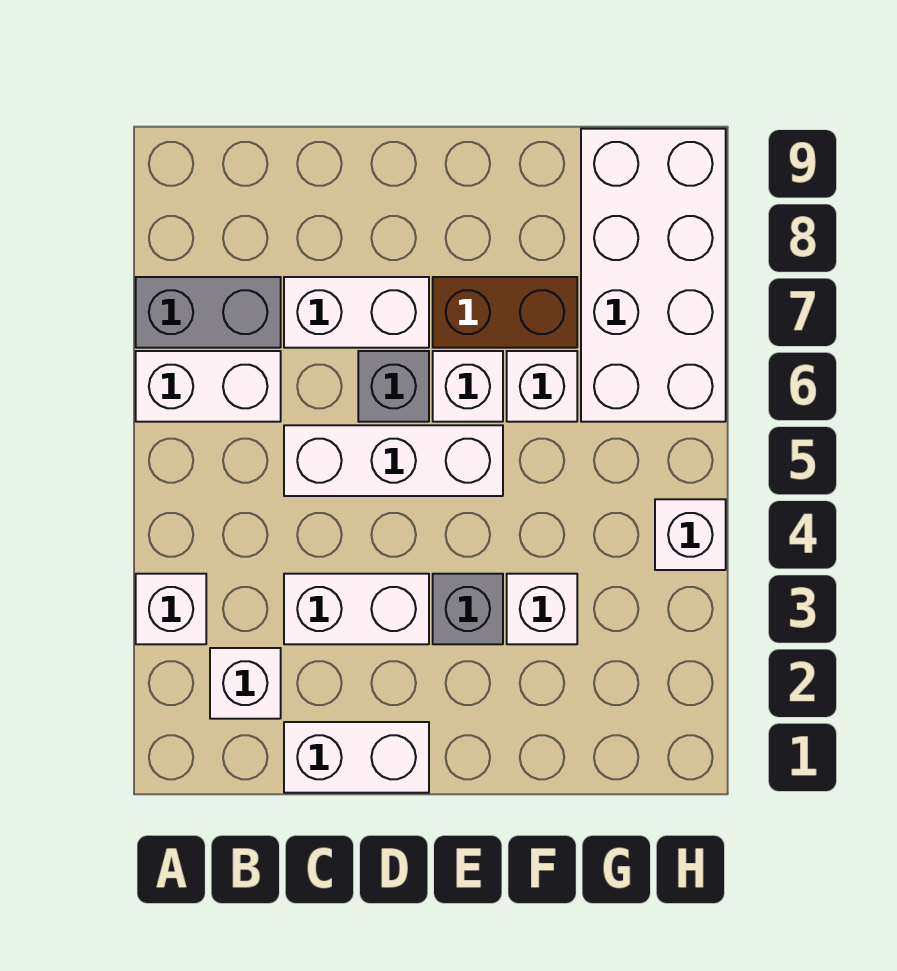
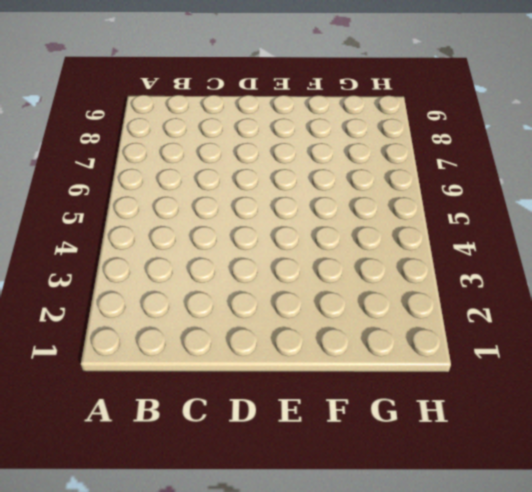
none -> white brick A3 level 1
none -> white brick A6:B6 level 1
none -> grey brick A7:B7 level 1

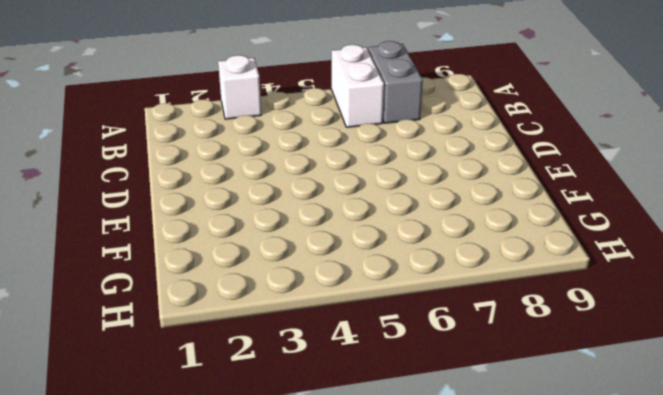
none -> white brick B2 level 1
none -> white brick C1:D1 level 1
none -> white brick C3:D3 level 1

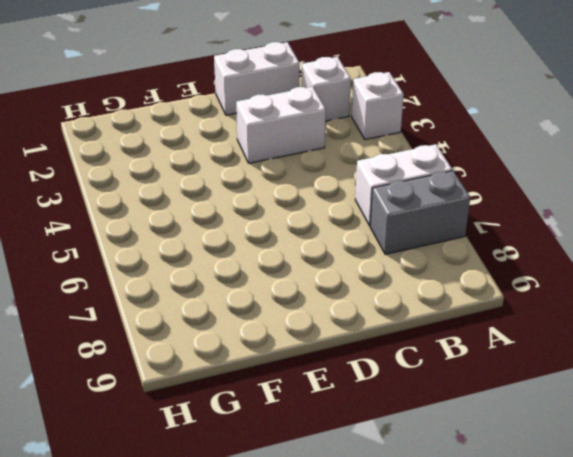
none -> white brick C5:E5 level 1
none -> white brick C7:D7 level 1
none -> grey brick D6 level 1

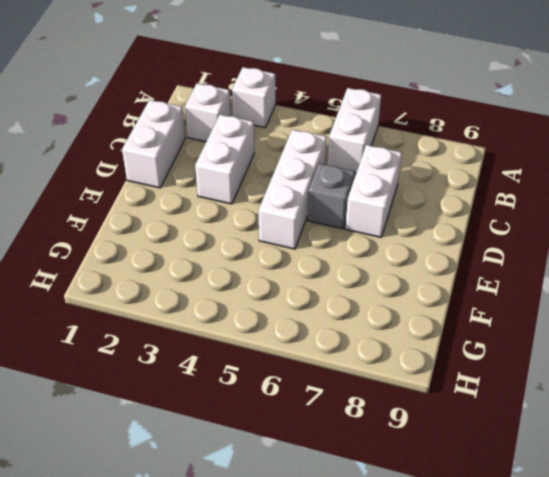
none -> grey brick A7:B7 level 1
none -> grey brick E3 level 1
none -> white brick E6 level 1

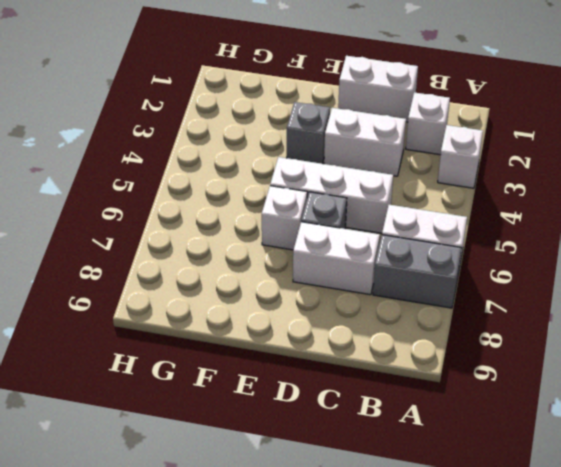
none -> brown brick E7:F7 level 1
none -> white brick F3 level 1
none -> white brick F6 level 1

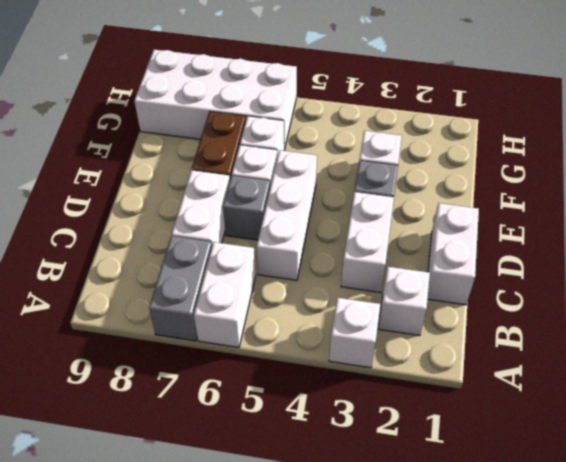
none -> white brick H4 level 1

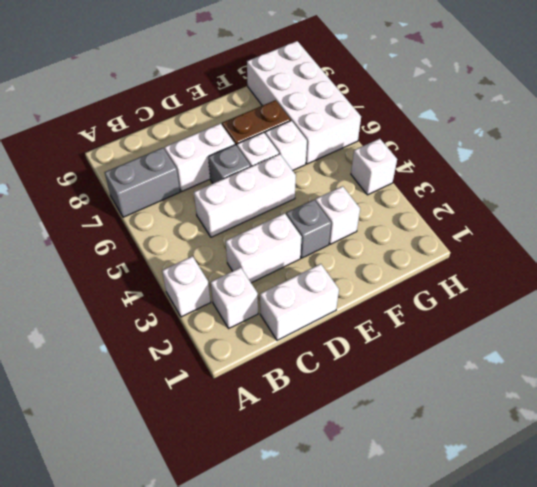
none -> white brick A6:B6 level 1

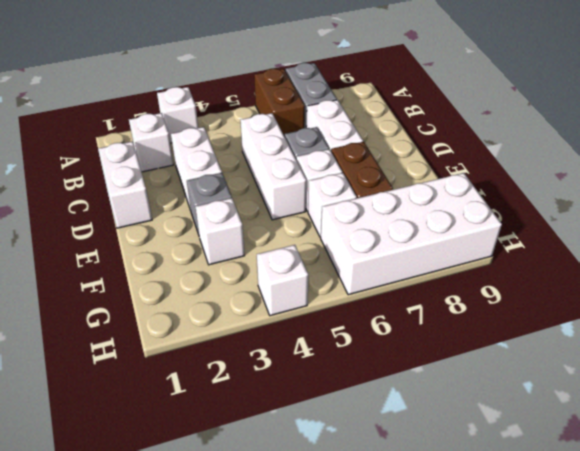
brown brick A6:B6 level 1 -> white brick A6:B6 level 1

